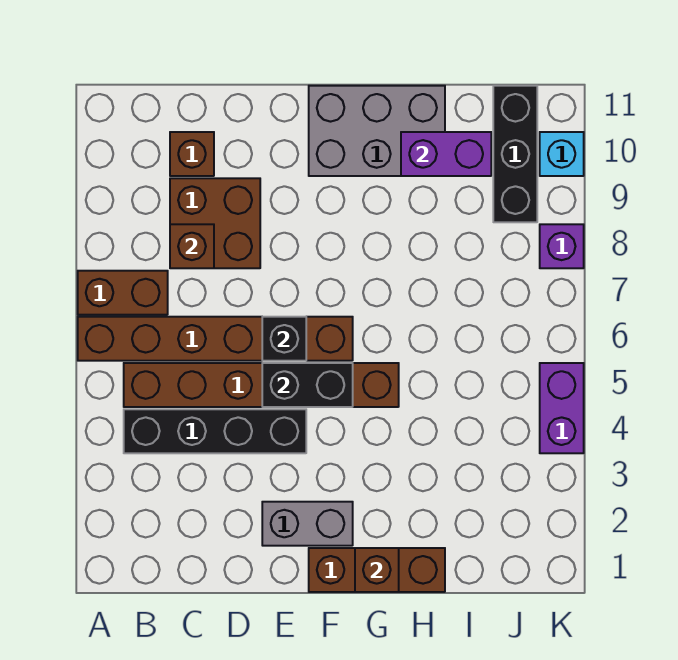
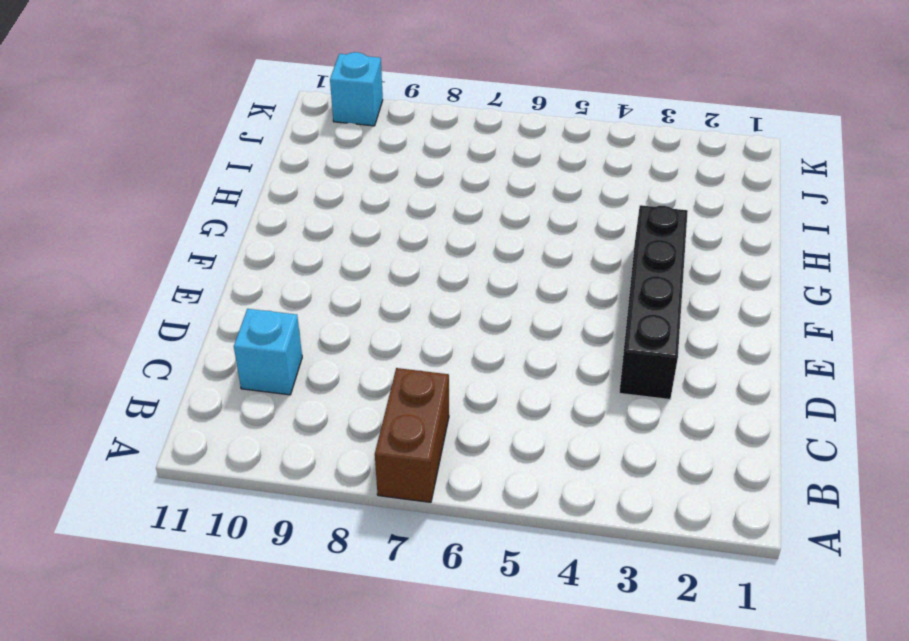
cyan brick C10 level 1 -> brown brick C10 level 1
black brick D3:G3 level 1 -> black brick B4:E4 level 1
none -> brown brick A6:F6 level 1
none -> brown brick B5:G5 level 1
none -> brown brick C8:D9 level 1

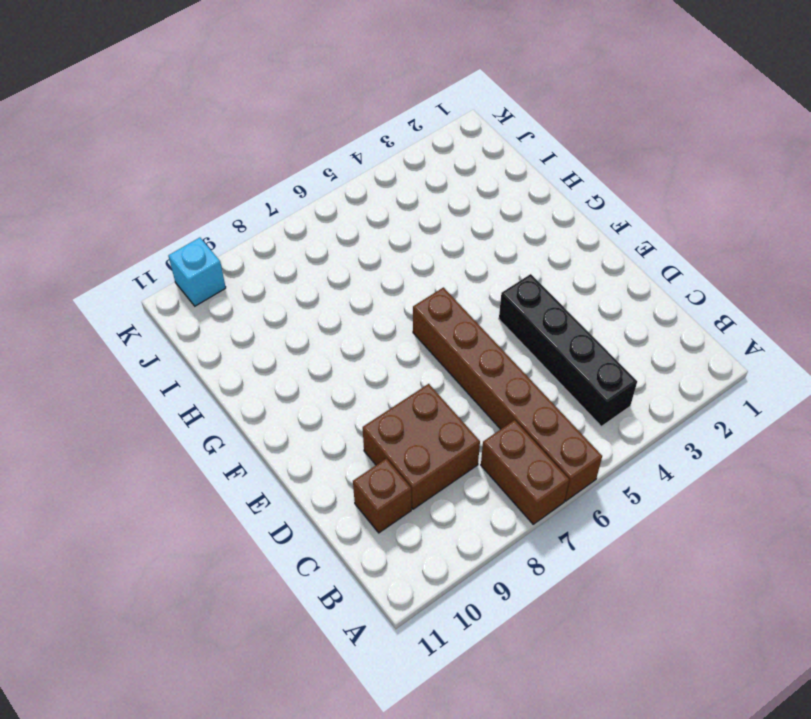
none -> brown brick B5:G5 level 1
none -> grey brick E2:F2 level 1
none -> brown brick F1:H1 level 1

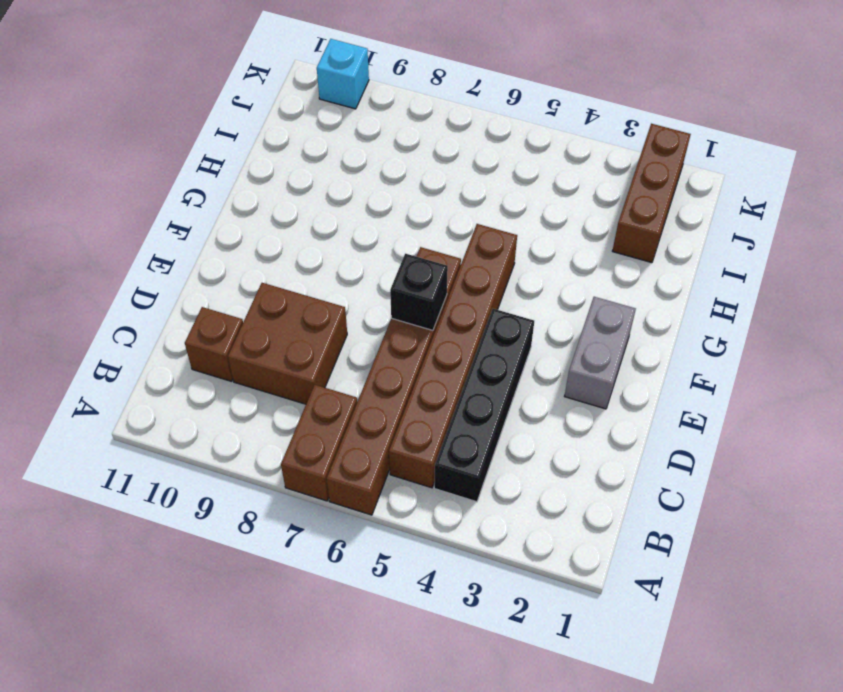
brown brick I2:K2 level 1 -> brown brick F1:H1 level 1
none -> grey brick F10:H11 level 1
none -> black brick J9:J11 level 1
none -> purple brick K4:K5 level 1

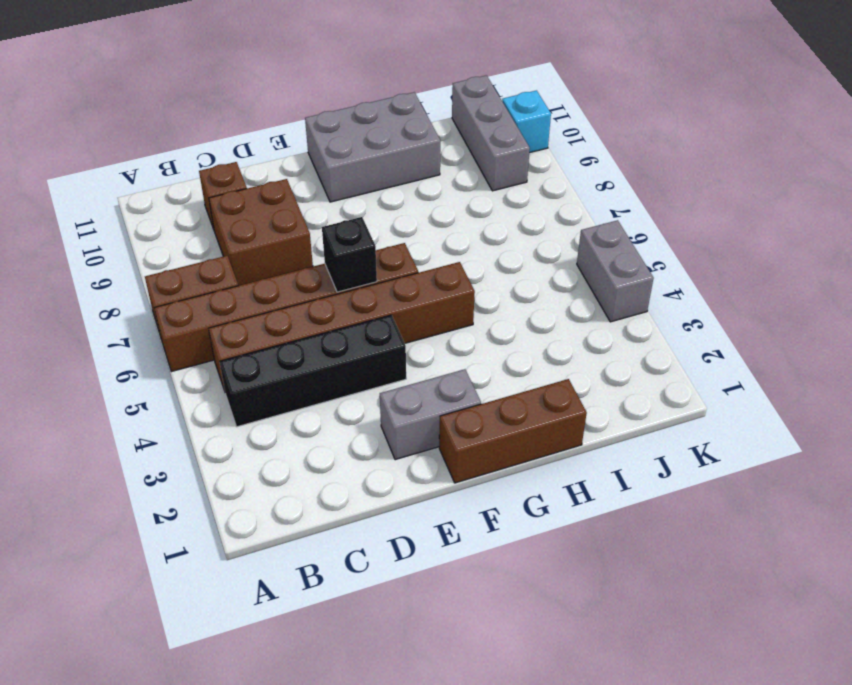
grey brick J9:J11 level 1 -> black brick J9:J11 level 1
grey brick K4:K5 level 1 -> purple brick K4:K5 level 1
none -> purple brick K8 level 1
none -> brown brick C8 level 2
none -> black brick E5:F5 level 2

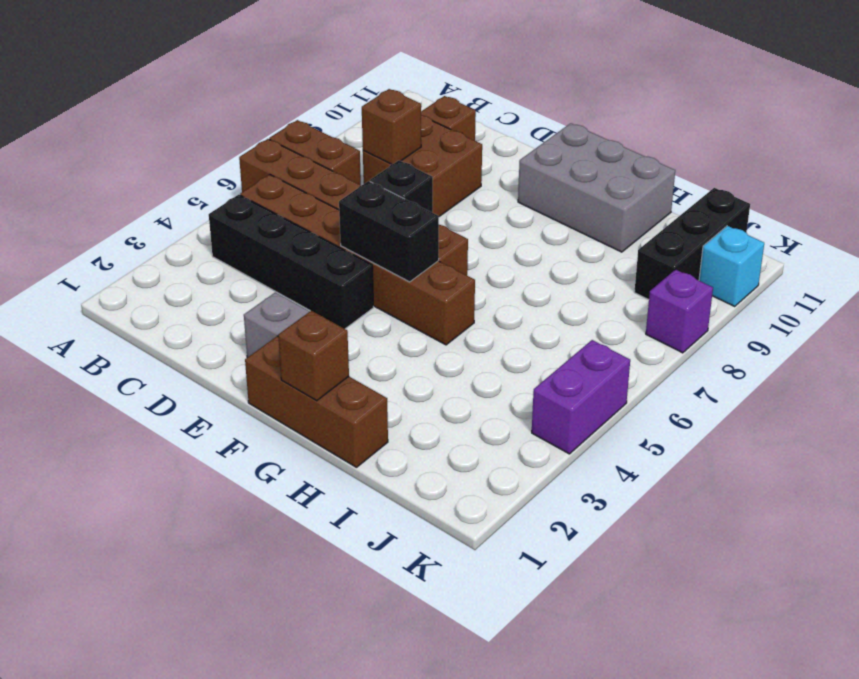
none -> purple brick H10:I10 level 2

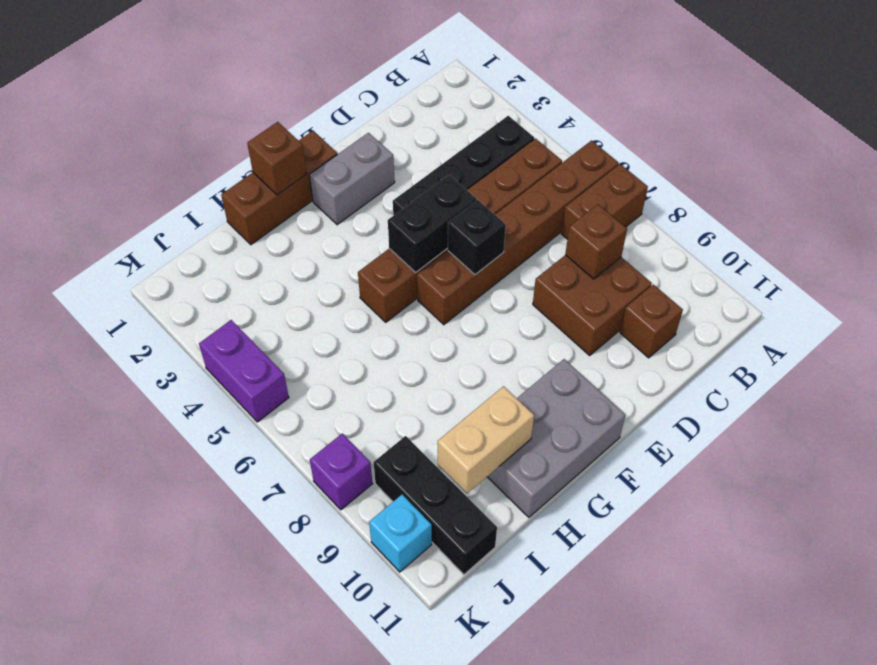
tan brick H10:I10 level 2 -> purple brick H10:I10 level 2

